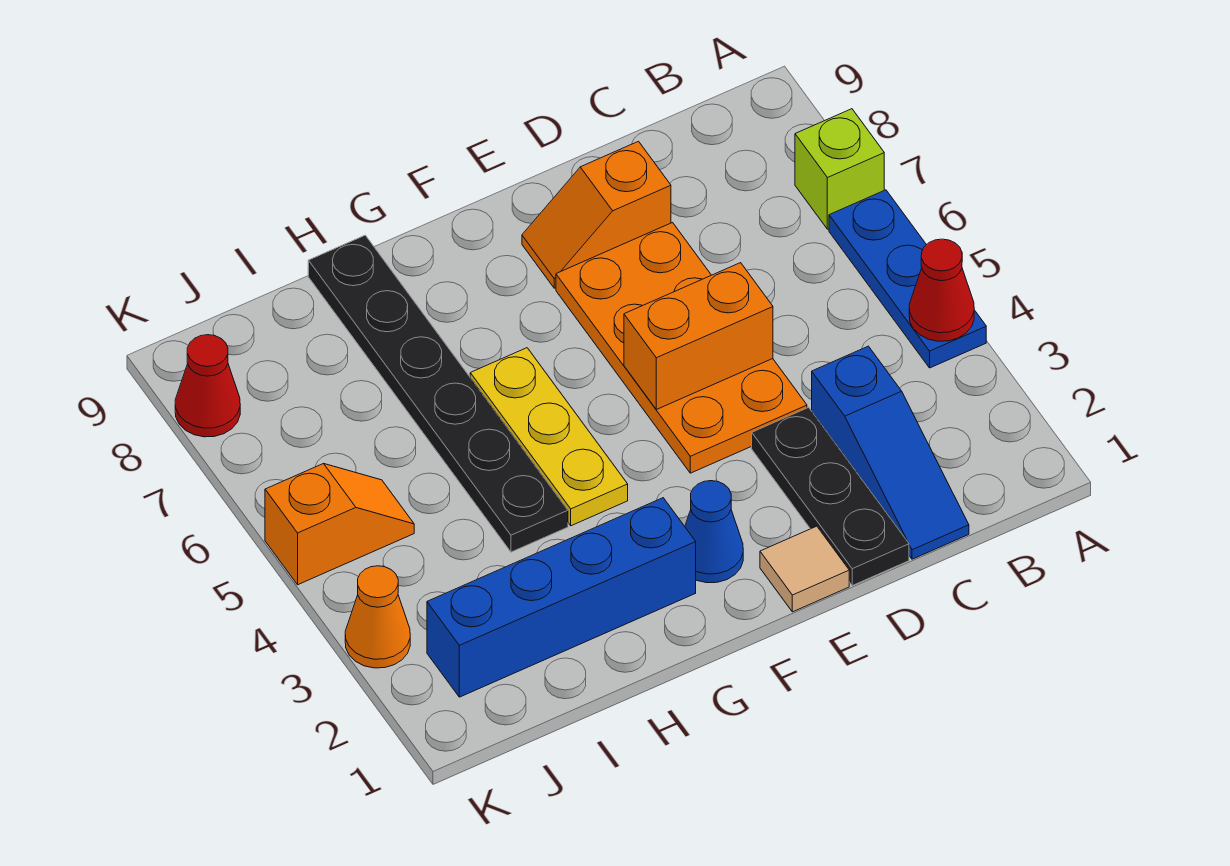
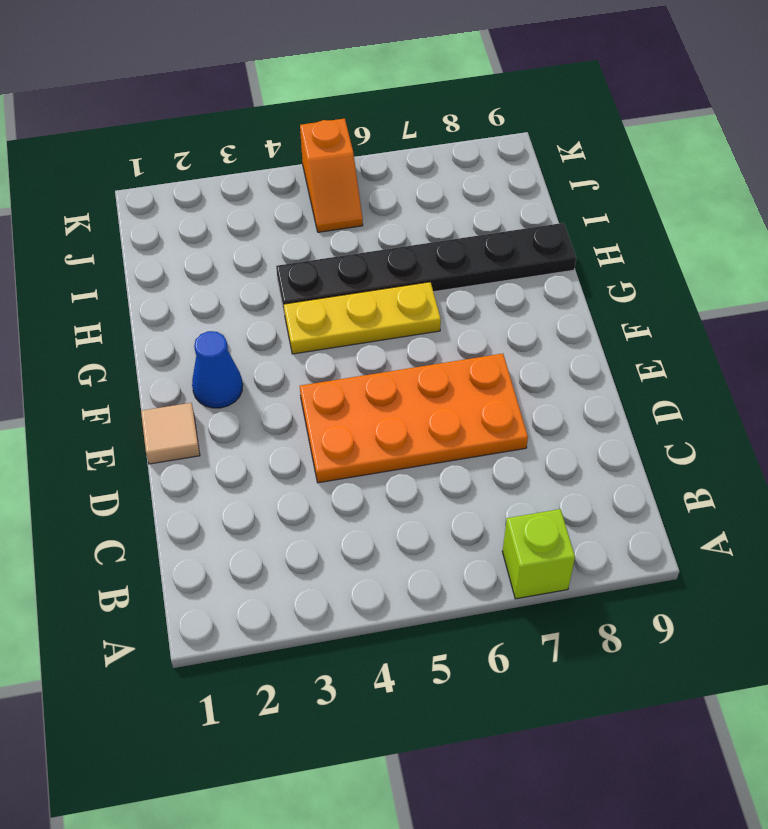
none -> blue plate A4:A6 level 1
none -> blue slope C1:C3 level 1 top 3
none -> black plate D1:D3 level 1

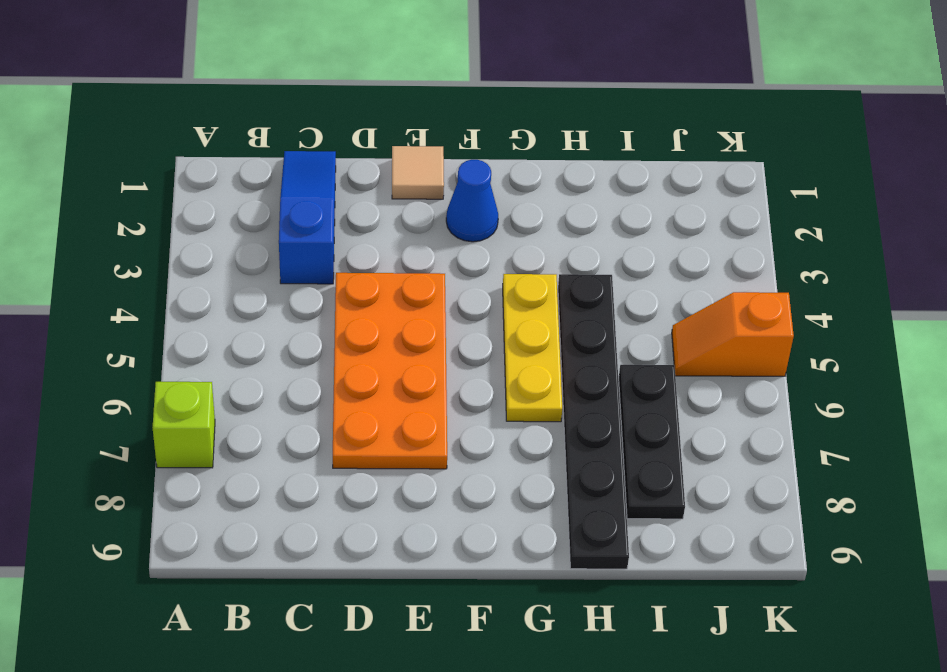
black plate I6:I8 level 1 -> black plate D1:D3 level 1
none -> blue plate A4:A6 level 1
none -> orange slope D8:E8 level 1 top D
none -> blue brick G2:J2 level 1

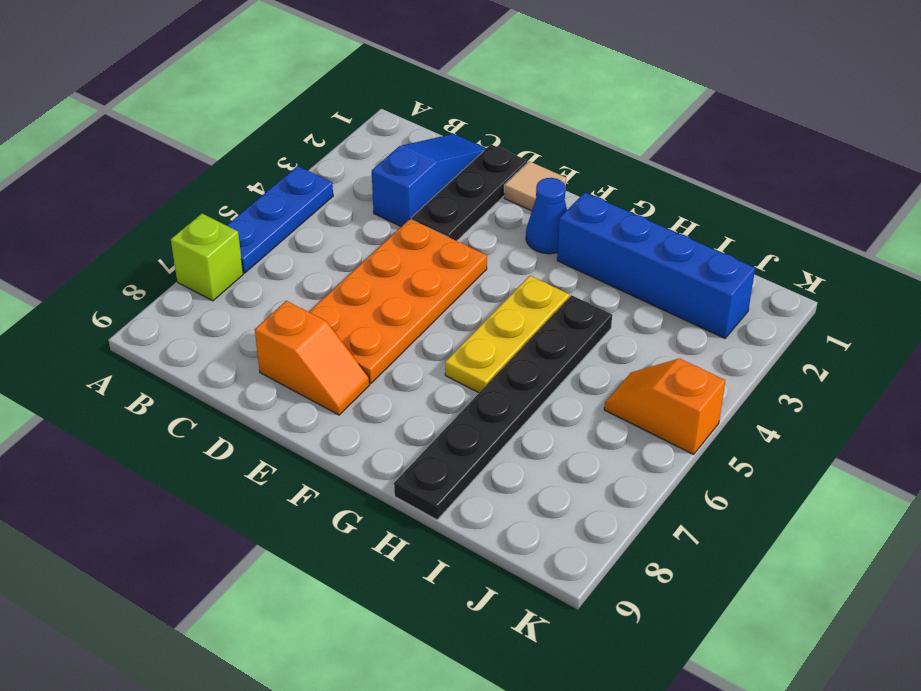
none -> orange cone K3 level 1
none -> red cone K8 level 1
none -> red cone A4 level 2

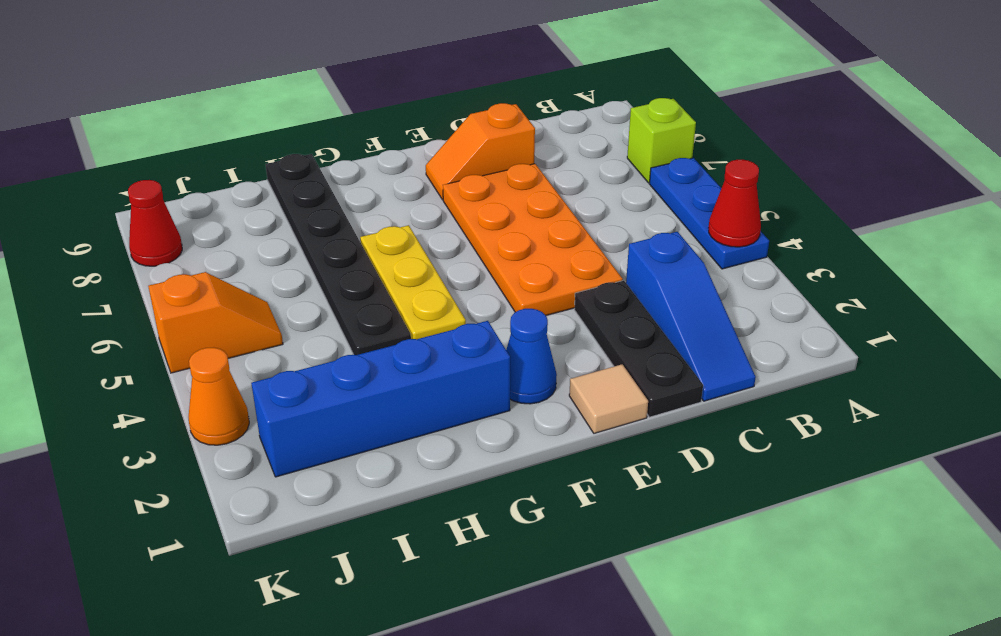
none -> orange brick D5:E5 level 2

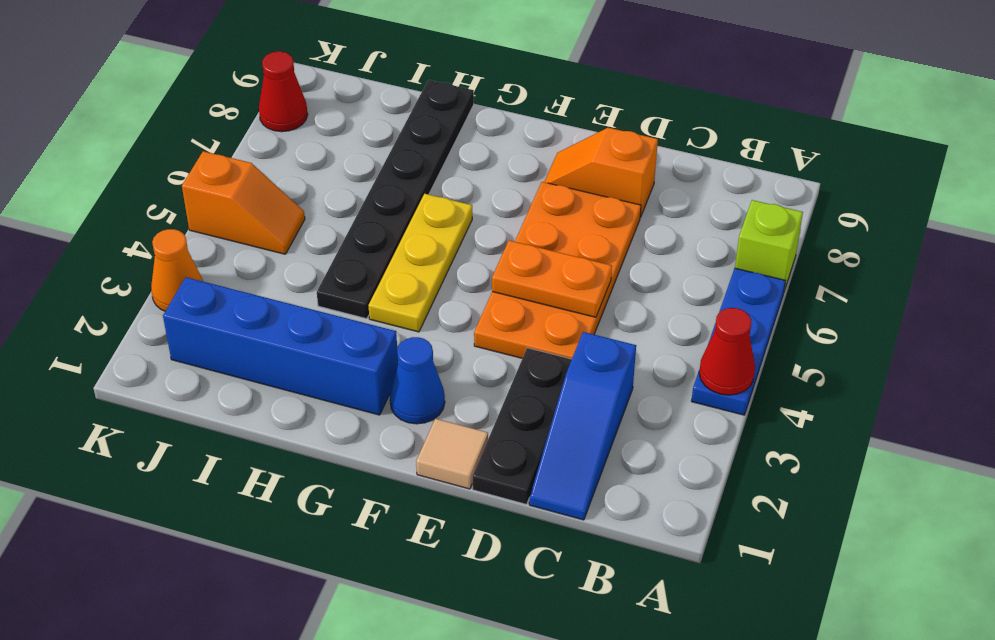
orange plate D5:E5 level 2 -> orange brick D5:E5 level 2

